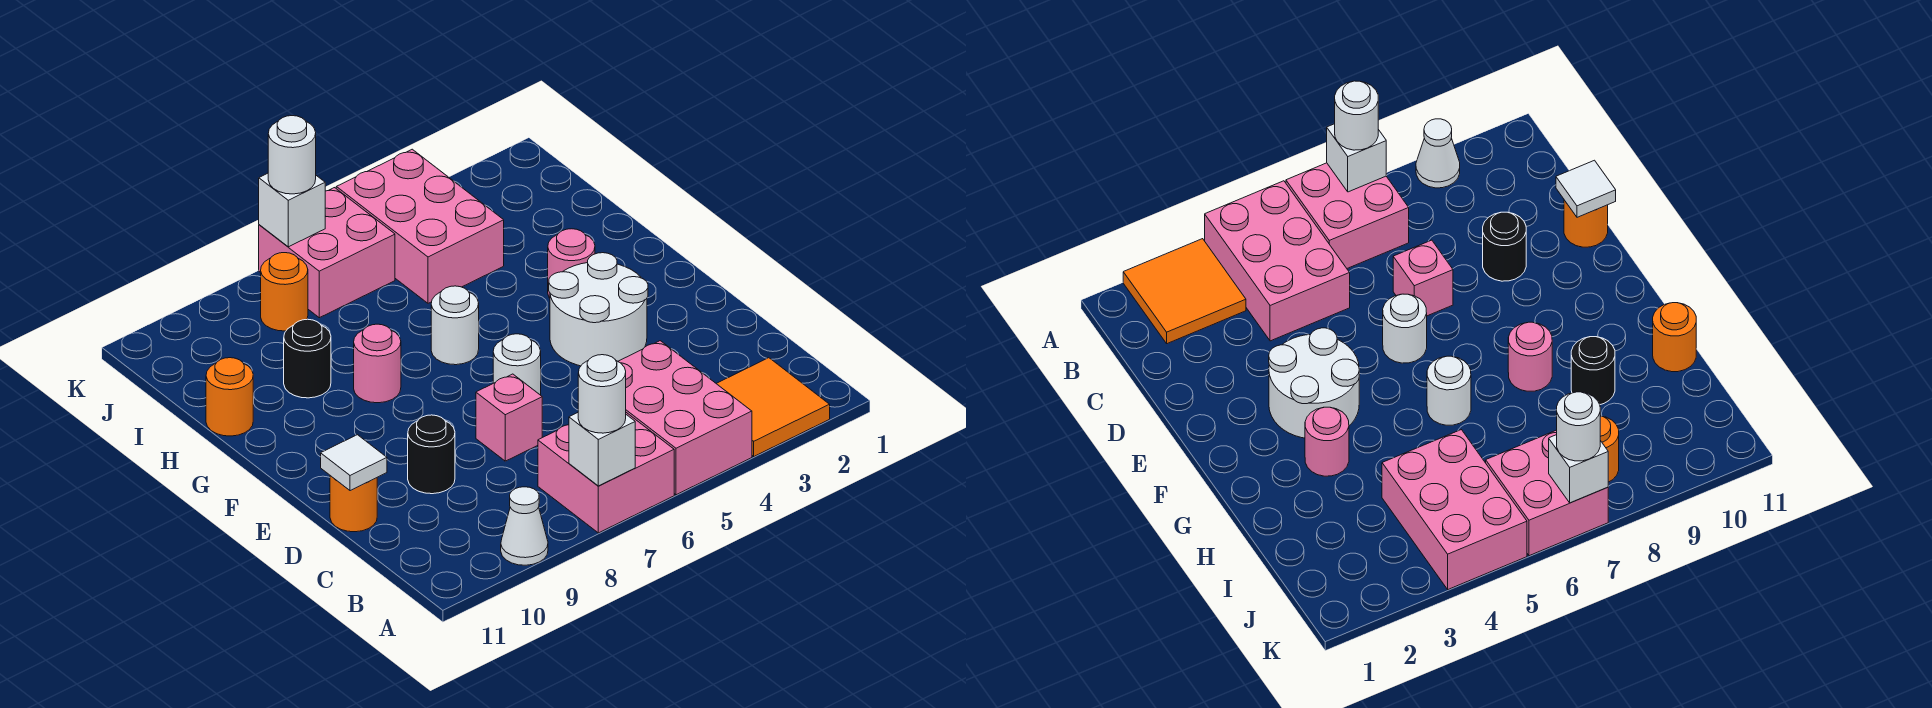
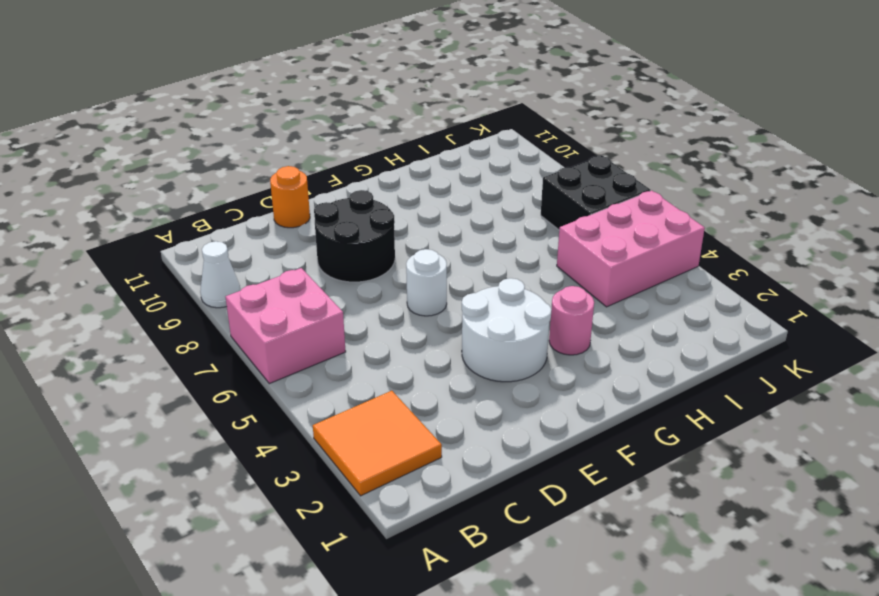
black round brick D8:E9 level 1 -> black round brick D9 level 1
black brick J6:K7 level 1 -> pink brick J6:K7 level 1
none -> pink brick A4:C5 level 1
none -> pink brick D7 level 1
none -> white round brick G6 level 1

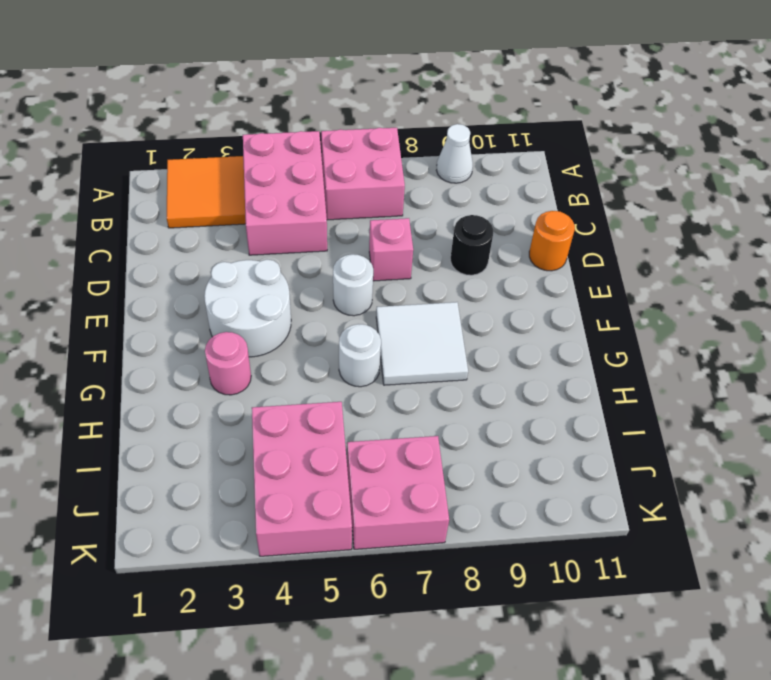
white tile F7:G8 level 1 -> pink round brick G8 level 1
none -> black round brick H9 level 1
none -> orange round brick H11 level 1
none -> orange round brick J8 level 1

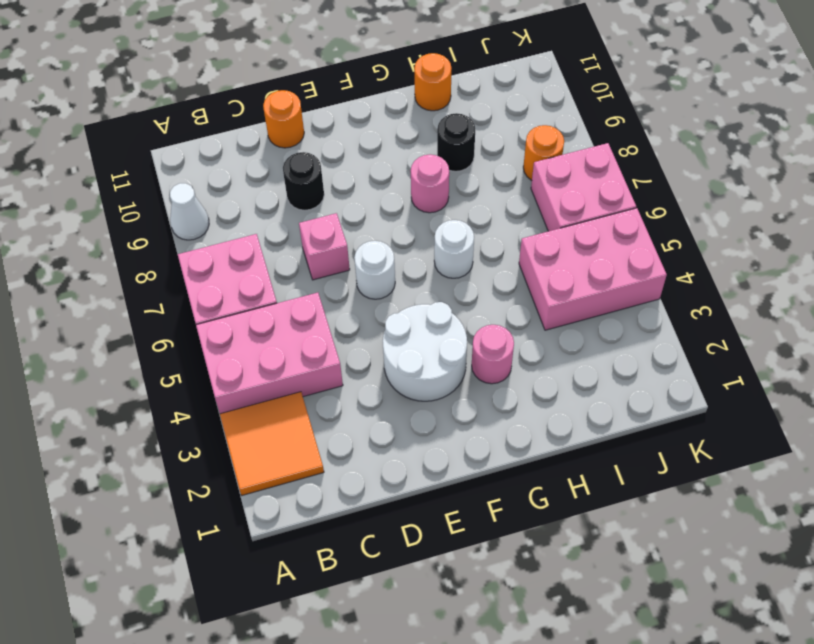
none -> white brick A7 level 2
none -> white tile D11 level 2
none -> white brick K7 level 2

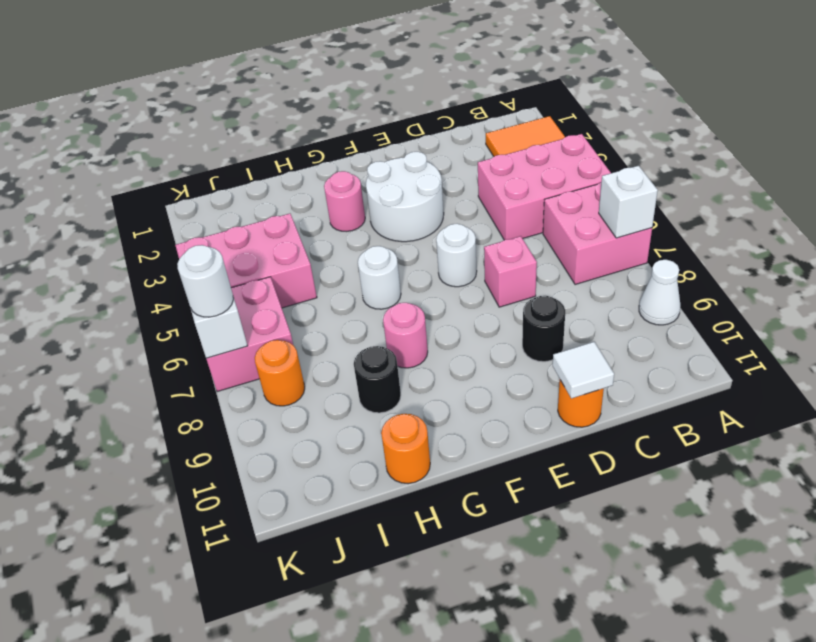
none -> white round brick A7 level 3

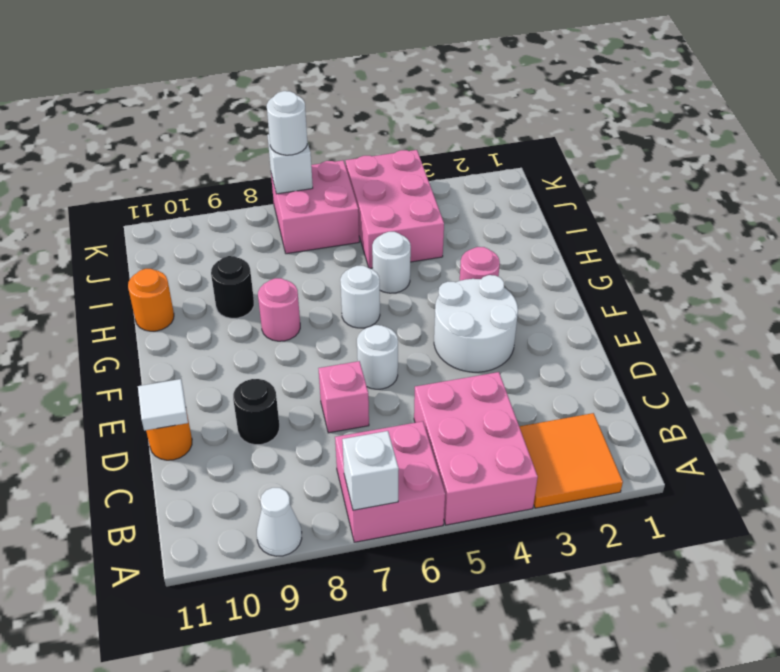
white round brick H5 level 1 -> white round brick A7 level 3
none -> orange round brick J8 level 1

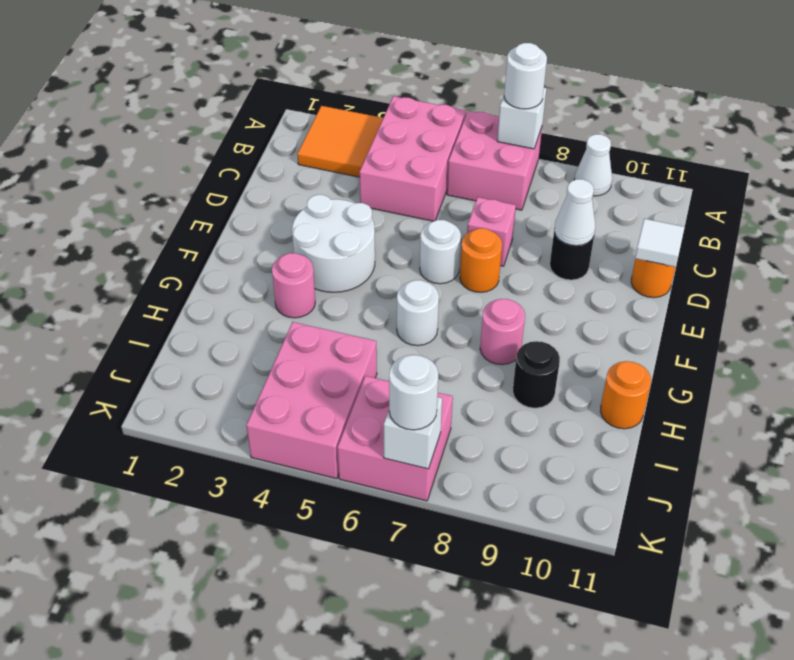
white cone D9 level 2 -> none
orange round brick E7 level 1 -> orange round brick J8 level 1

